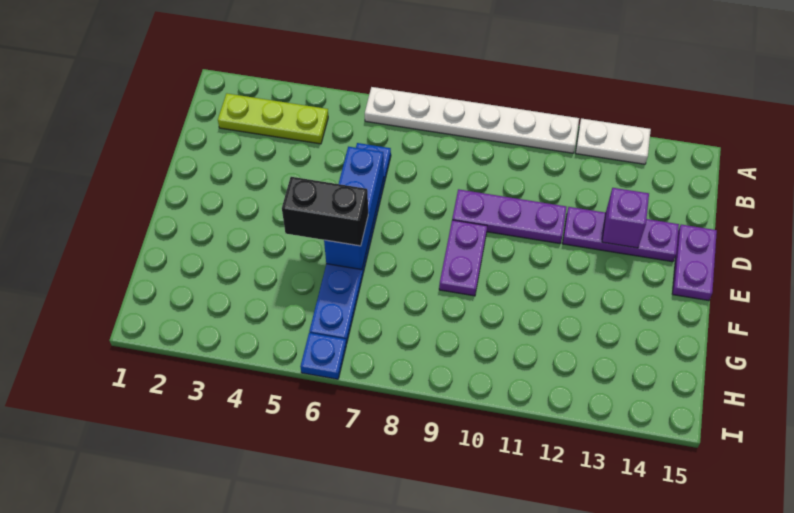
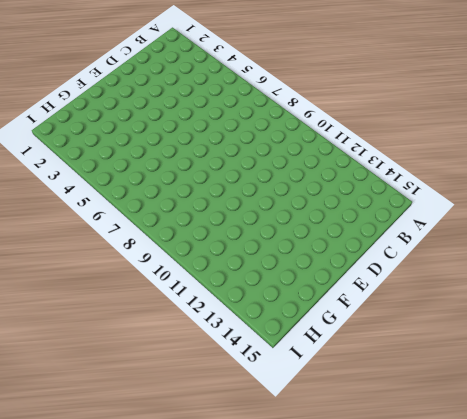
none -> white plate A6:A11 level 1
none -> white plate A12:A13 level 1
none -> lime plate B2:B4 level 1

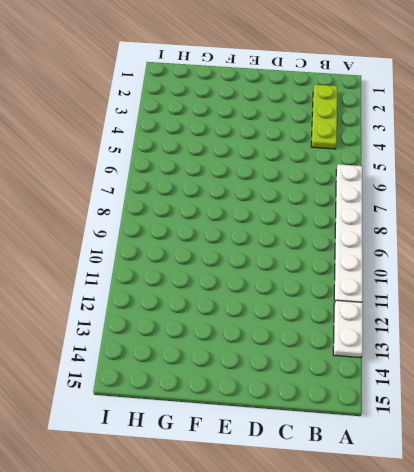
none -> blue plate C6:H6 level 1
none -> purple plate D9:D11 level 1
none -> purple plate D12:D14 level 1

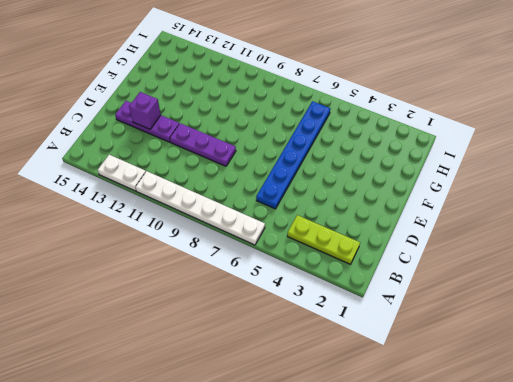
none -> purple plate D15:E15 level 1
none -> purple plate E9:F9 level 1
none -> blue plate I6 level 1

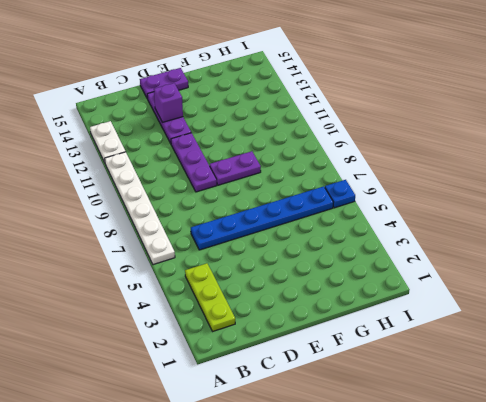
none -> blue brick D6:F6 level 2
none -> black brick F5:F6 level 3

